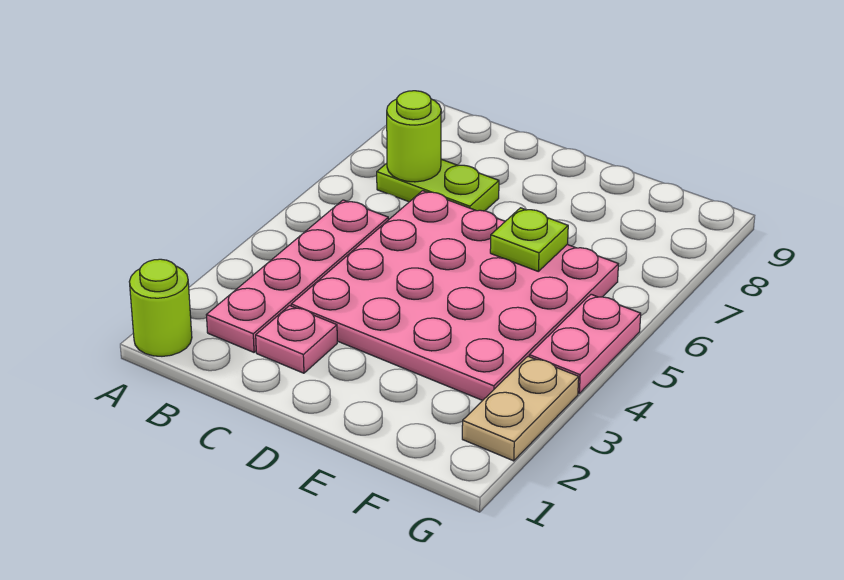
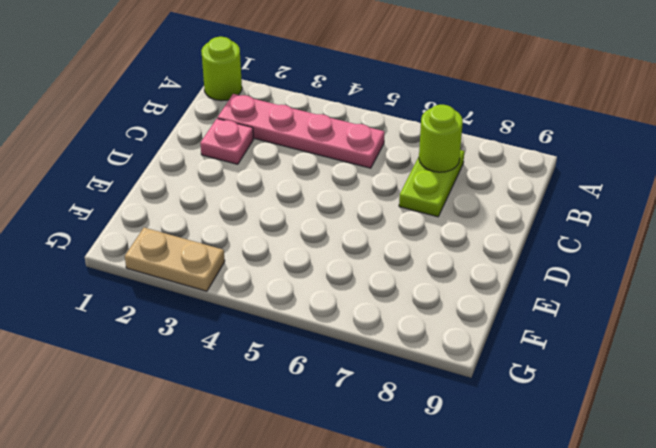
none -> pink plate C3:F6 level 1
none -> pink plate G4:G5 level 1

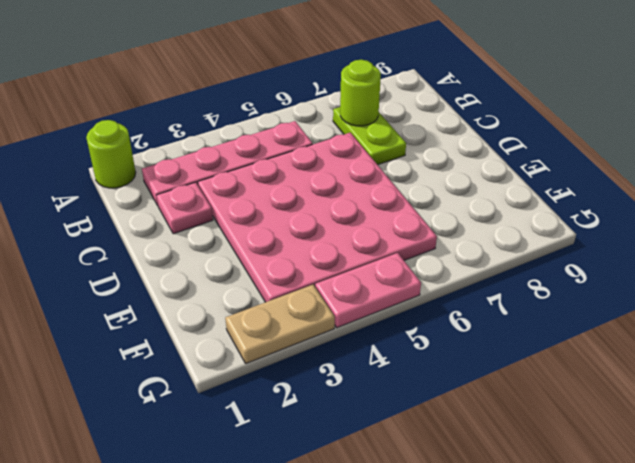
none -> lime plate E6 level 2

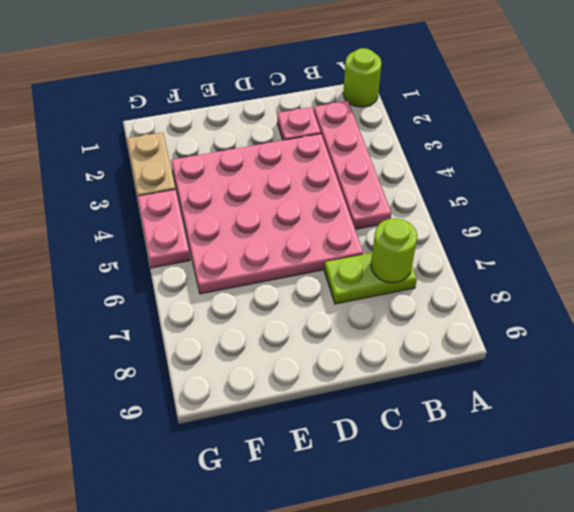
none -> lime plate E6 level 2

